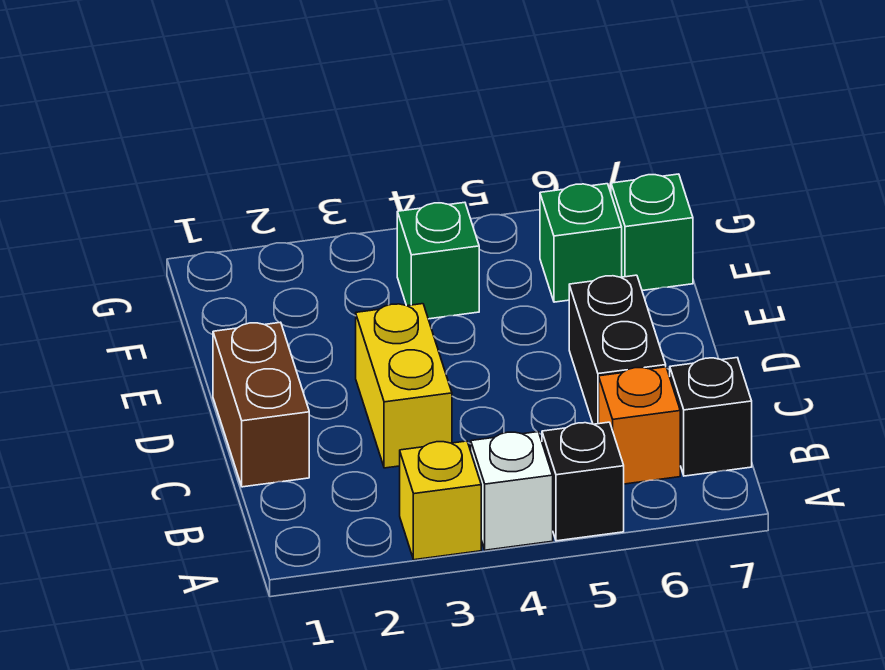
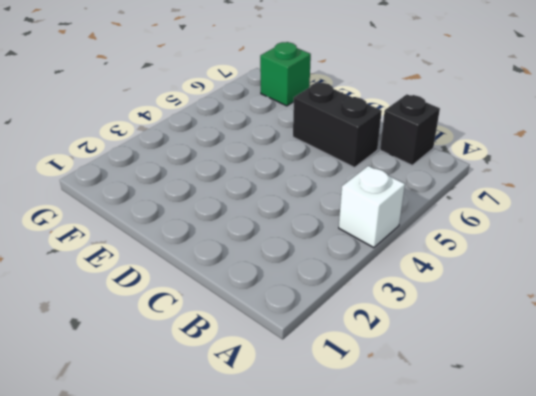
none -> yellow brick A3 level 1
none -> black brick A5 level 1

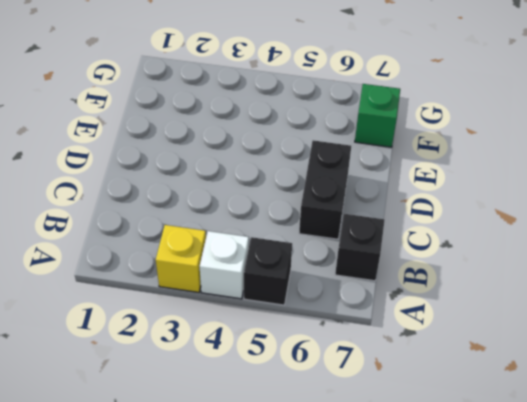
none -> orange brick B6 level 1
none -> brown brick C1:D1 level 1

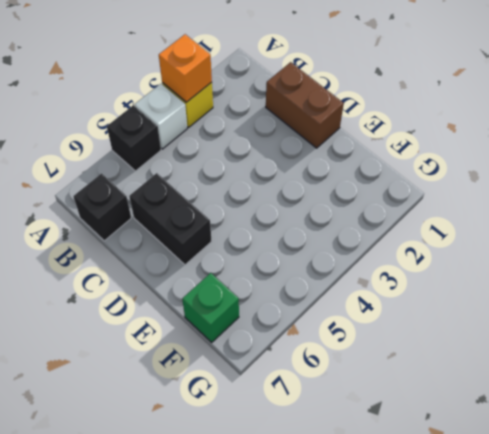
orange brick A3 level 2 -> orange brick B6 level 1
none -> yellow brick C3:D3 level 1
none -> green brick F4 level 1

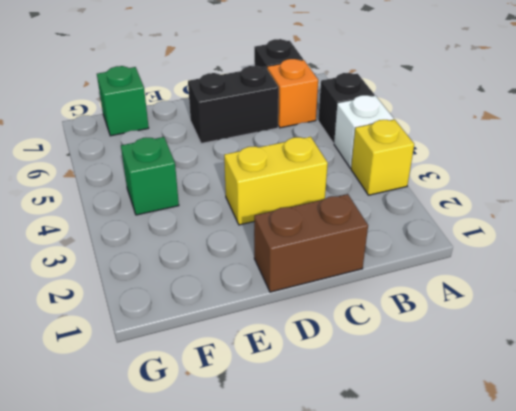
none -> green brick F6 level 1

